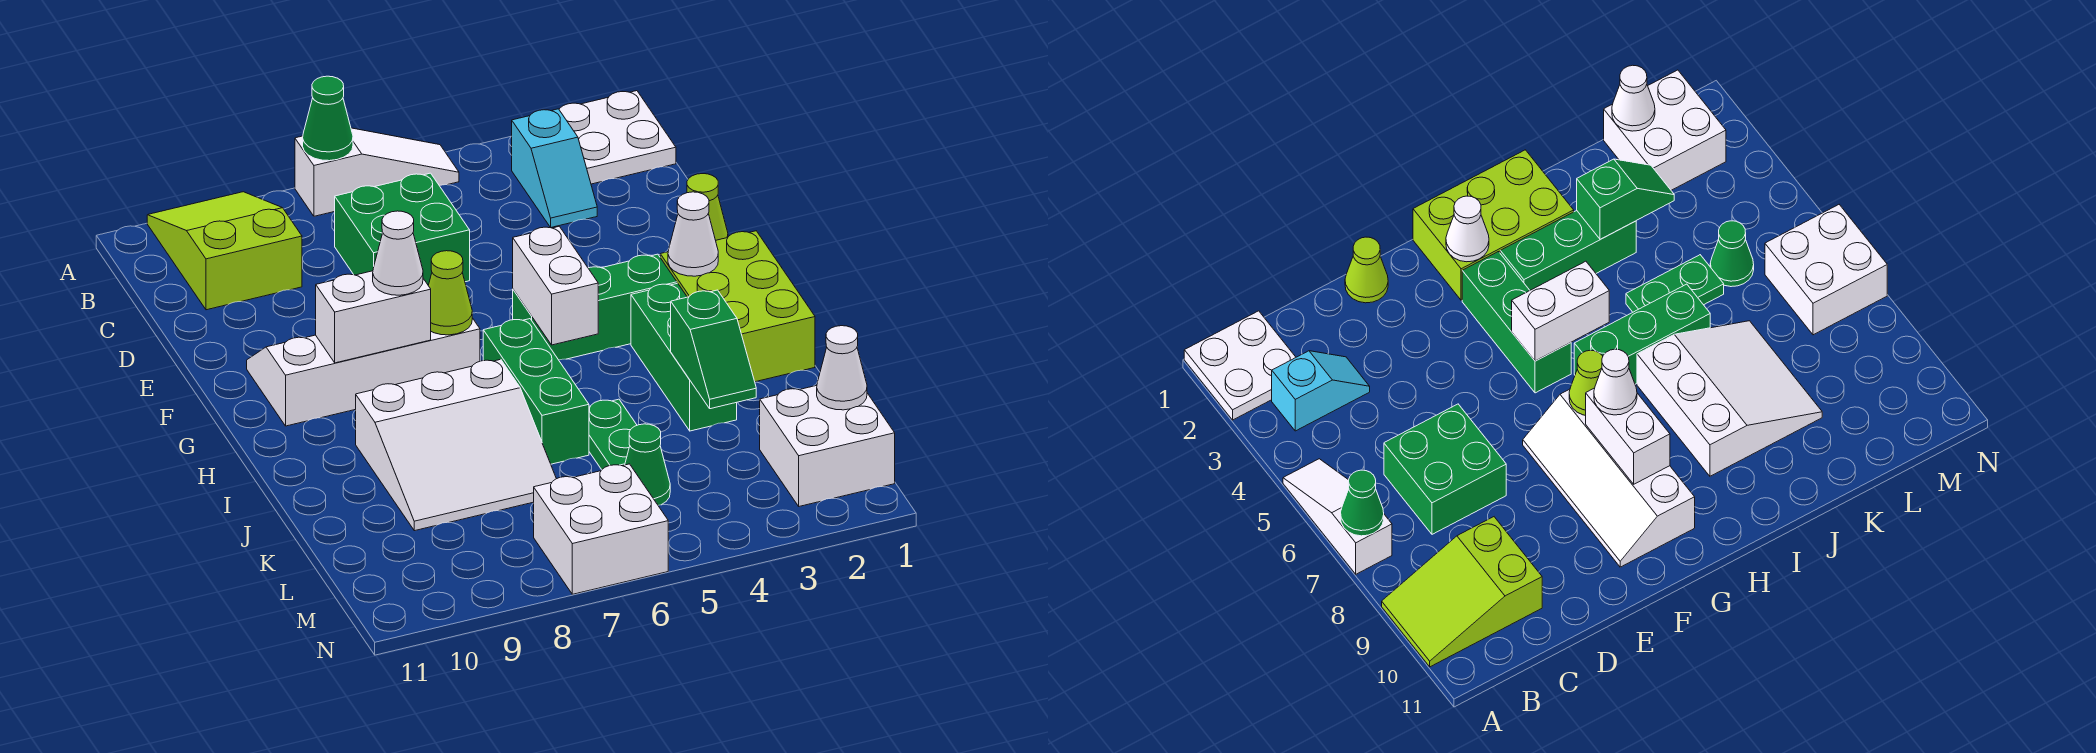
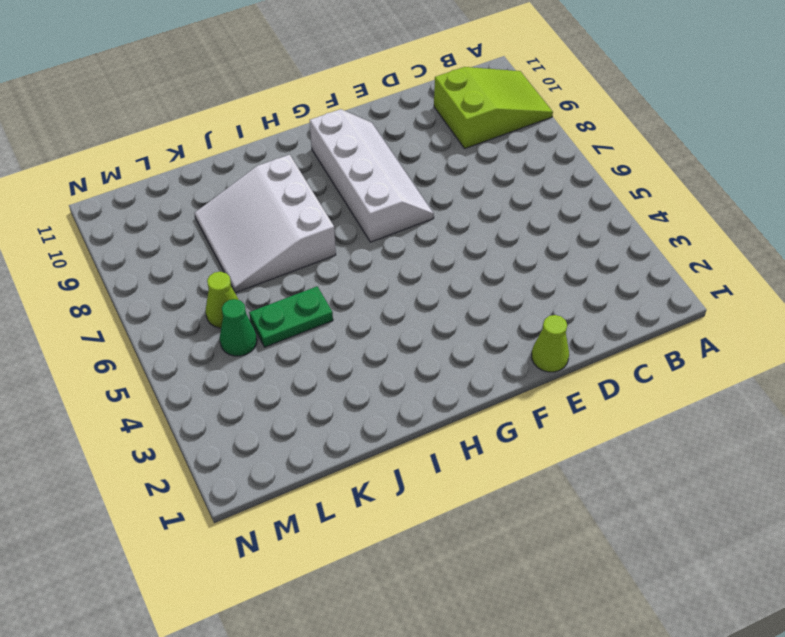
lime cone L6 level 1 -> lime cone G7 level 2
none -> white plate A1:B2 level 1
none -> white slope A5:A7 level 1 top 7
none -> cyan slope B3:C3 level 1 top B

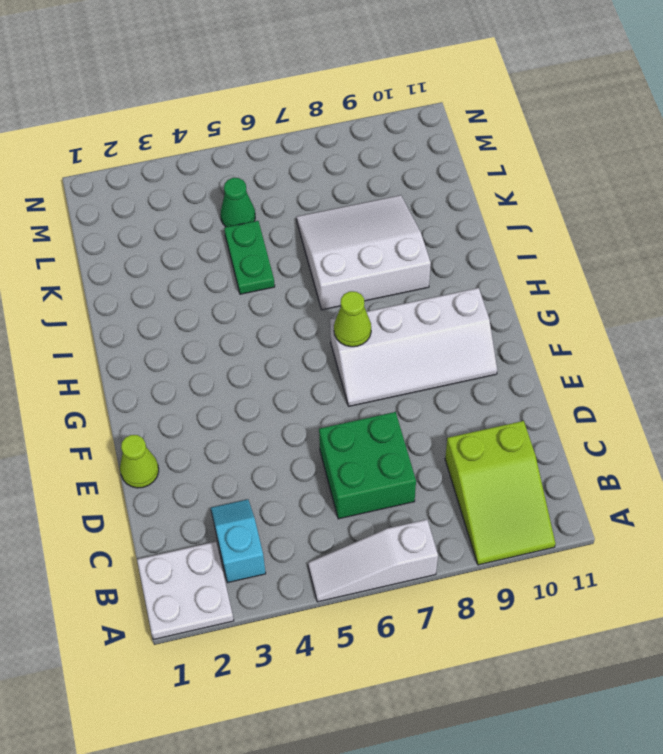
none -> lime brick G1:I2 level 1
none -> green brick G3:G5 level 1
none -> green brick H3:J3 level 1

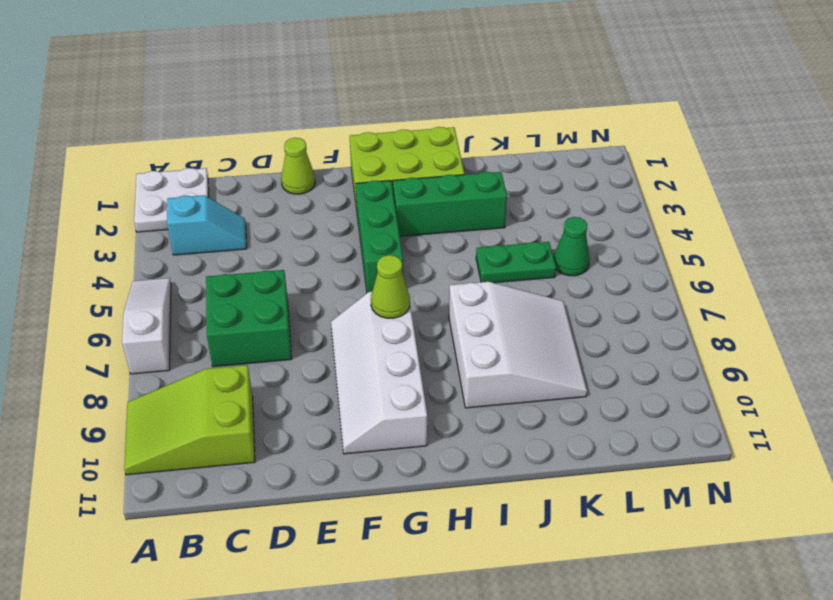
none -> green brick H6:J6 level 1
none -> white brick L1:M2 level 1
none -> white brick M6:N7 level 1

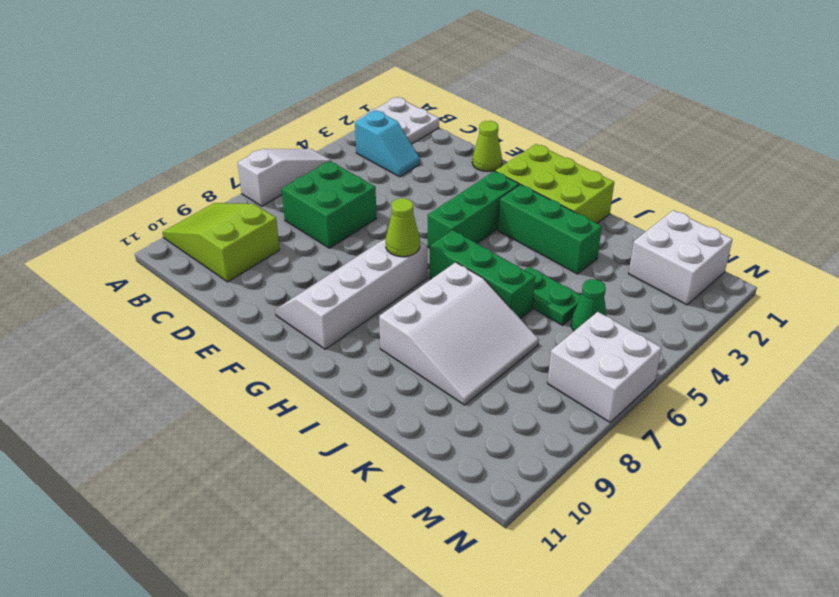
none -> green cone A7 level 2
none -> white cone G2 level 2
none -> white brick G5:H5 level 2

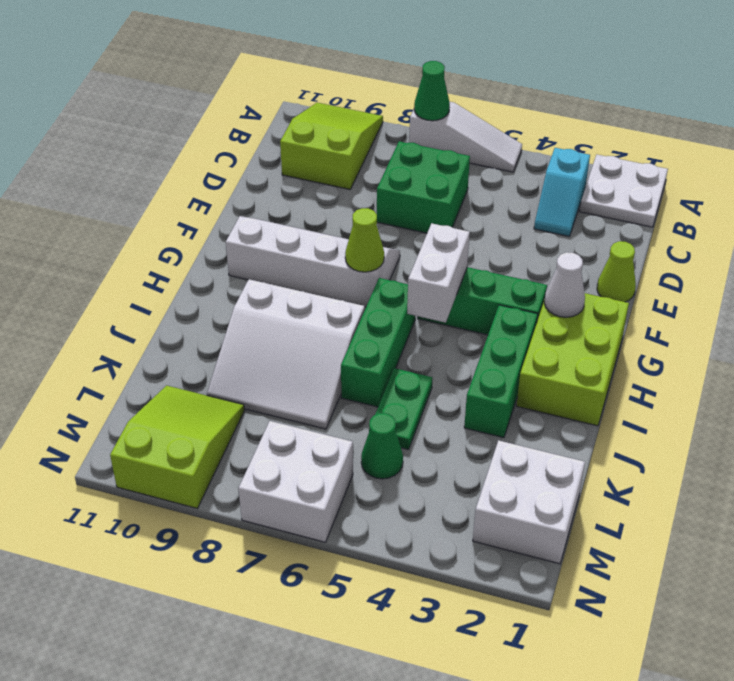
lime slope L9:N10 level 1 top N -> none
none -> white brick G8:G9 level 2
none -> green slope J3:K3 level 2 top J
none -> white cone L1 level 2

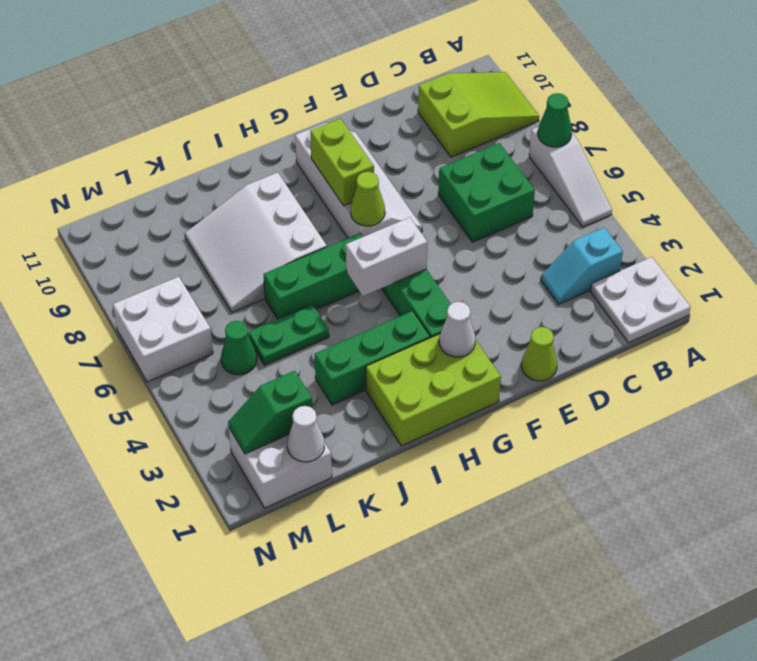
lime brick G8:G9 level 2 -> white brick G8:G9 level 2
green slope L2:M2 level 2 top L -> green slope J3:K3 level 2 top J
none -> white cone G8 level 3

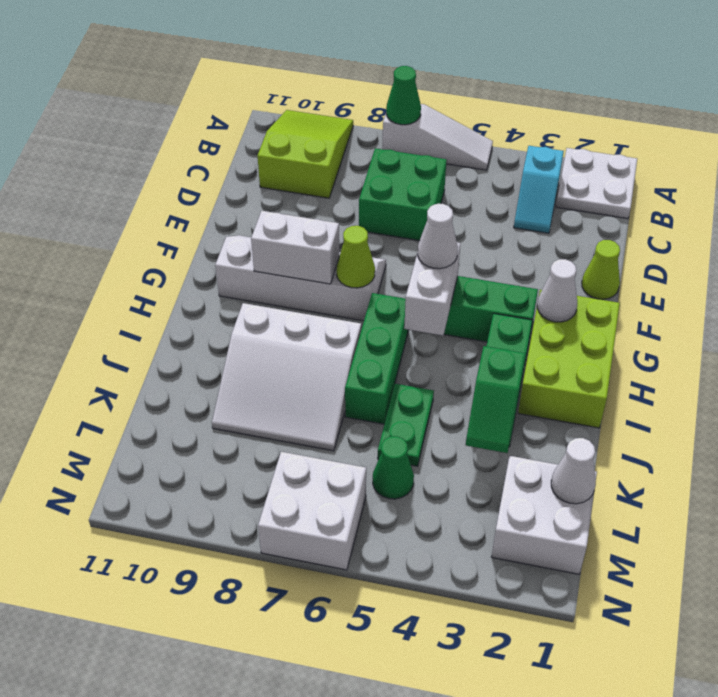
white cone G5 level 3 -> white cone G8 level 3

